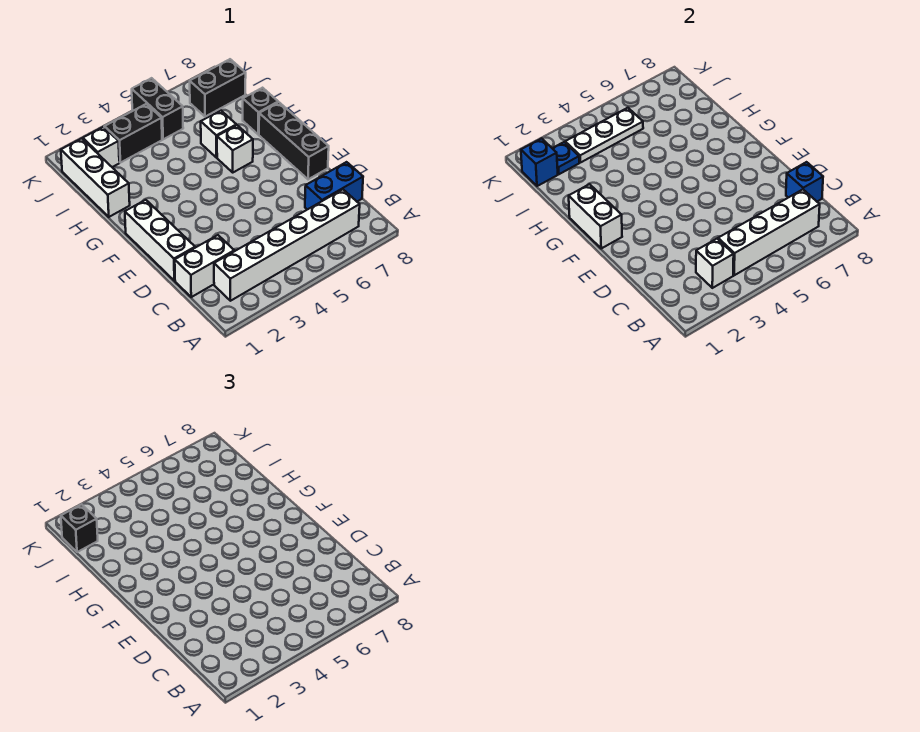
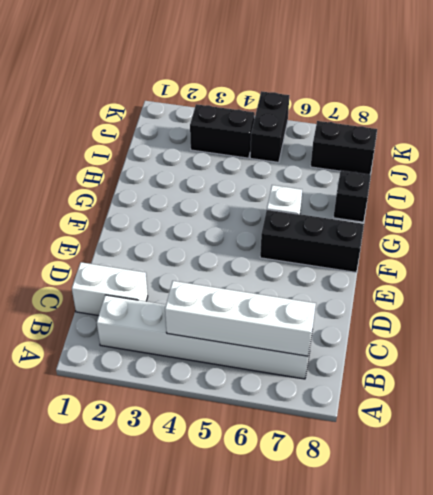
black brick F6:F8 level 1 -> black brick E8:G8 level 1
none -> blue brick C7:C8 level 1
none -> white brick D1:F1 level 1
none -> white brick H1:J1 level 1

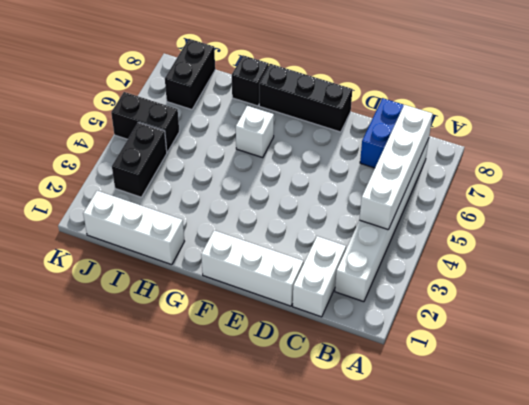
none -> white brick H6 level 1
none -> white brick J2 level 1
none -> white brick B3 level 2

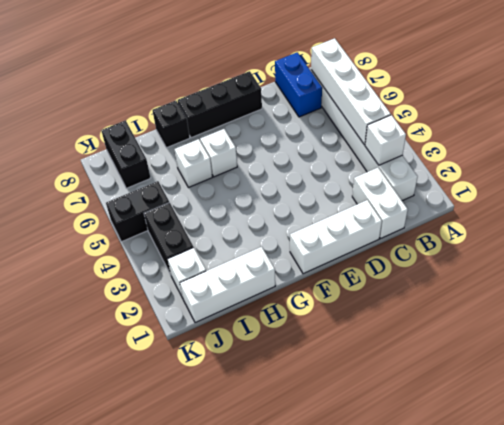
none -> blue brick C8 level 2
none -> white brick F1:G1 level 2
none -> blue brick J1 level 2

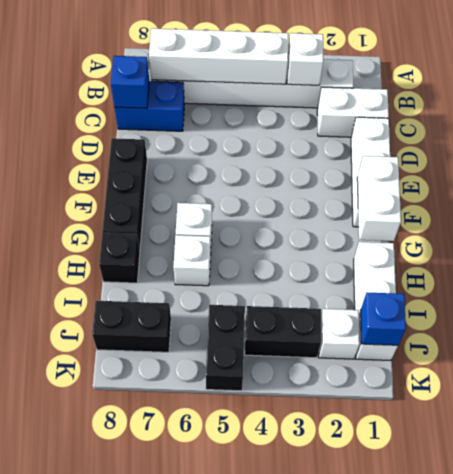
none -> blue plate J2 level 2
none -> white plate J3:J5 level 2
none -> black brick J1 level 3

